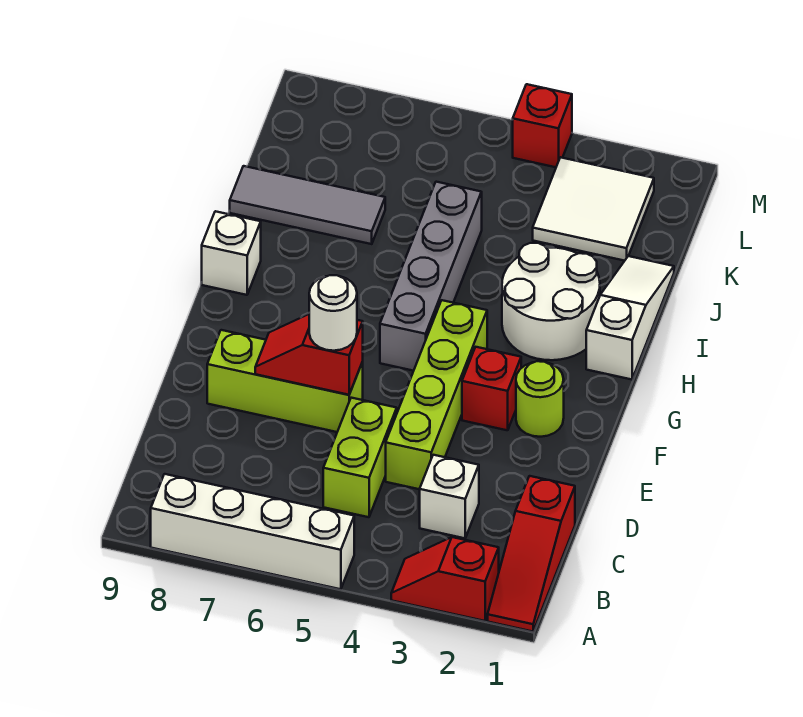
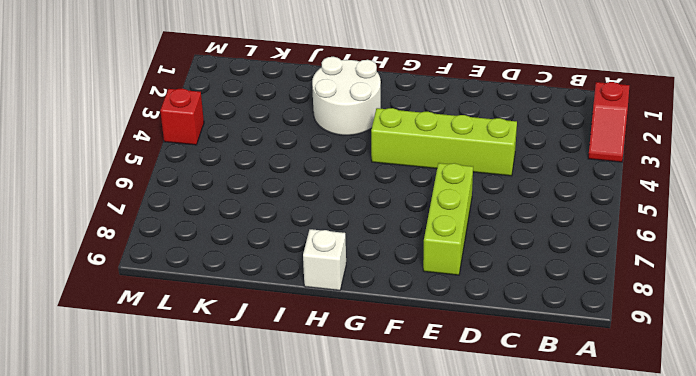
none -> red slope A1:C1 level 1 top C
none -> white brick A5:A8 level 1
none -> white brick C3 level 1

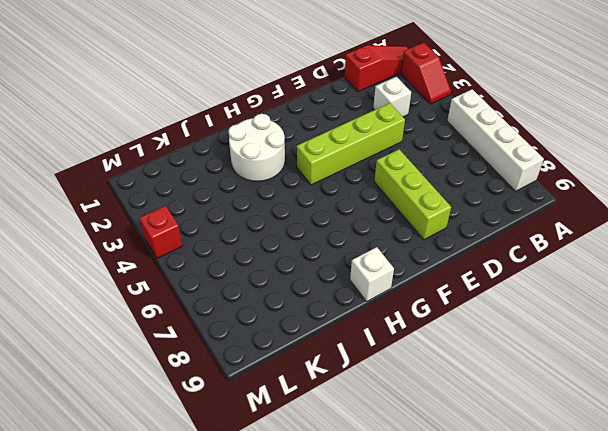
none -> lime brick C5:D5 level 1
none -> lime round brick F2 level 1
none -> red brick F3 level 1

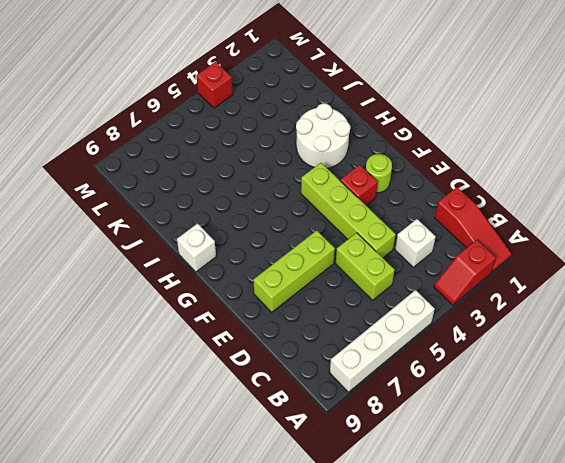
none -> grey brick G5:J5 level 1
none -> white slope H1:J1 level 1 top H
none -> grey tile J7:J9 level 1

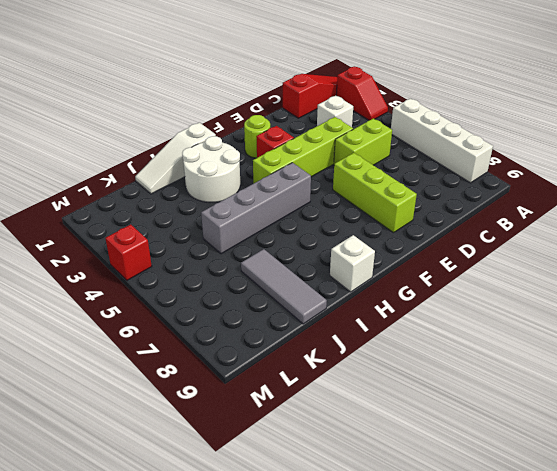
none -> white tile K2:L3 level 1
none -> red slope E6:E7 level 2 top 6
none -> white round brick E6 level 3

